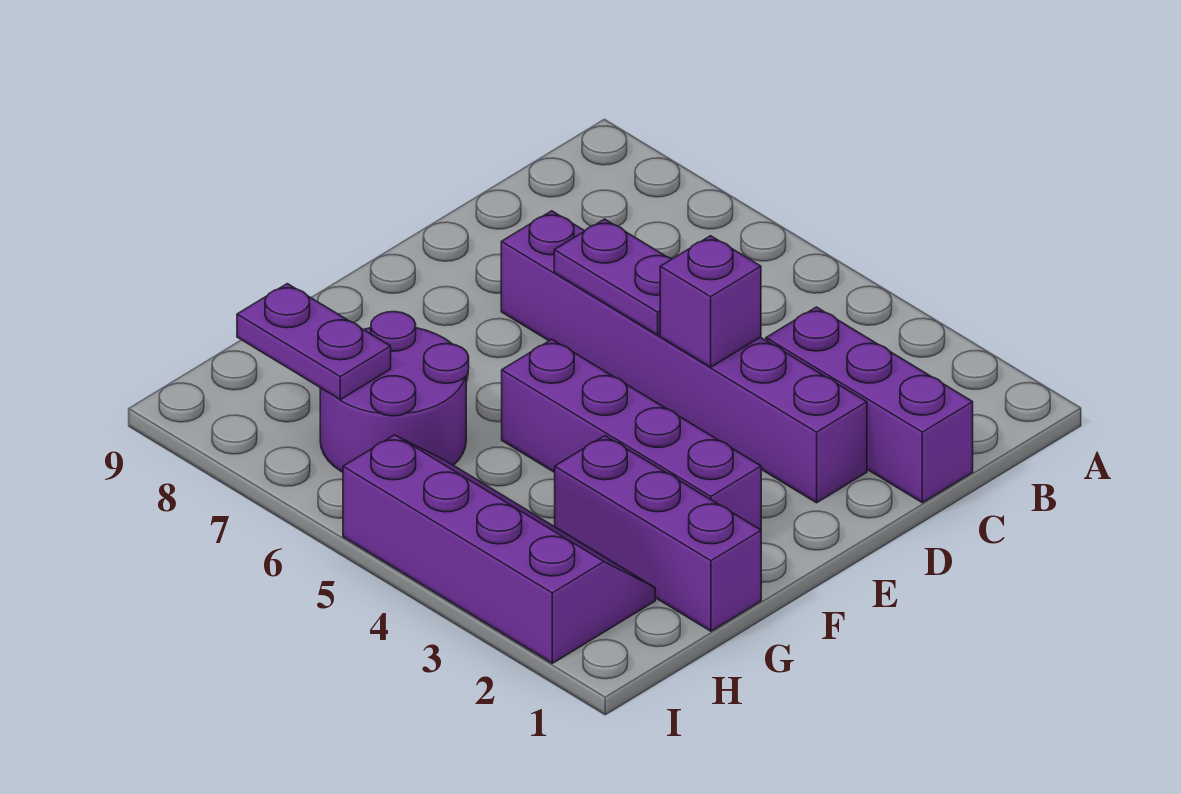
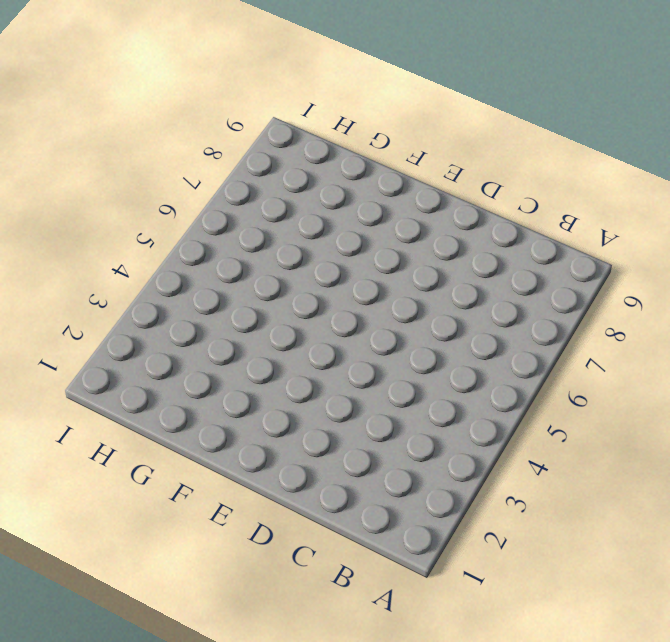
none -> purple brick C1:C3 level 1
none -> purple brick D2:D7 level 1

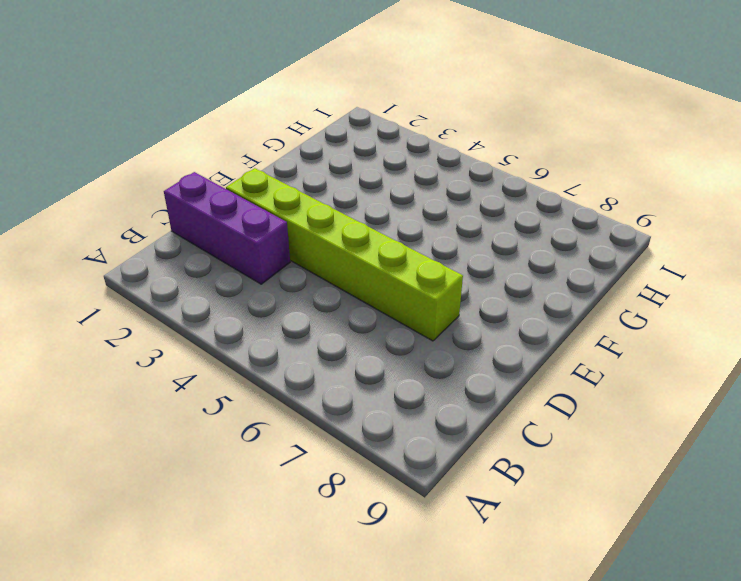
lime brick D2:D7 level 1 -> purple brick D2:D7 level 1
none -> purple brick F2:F5 level 1
none -> purple brick G1:G3 level 1

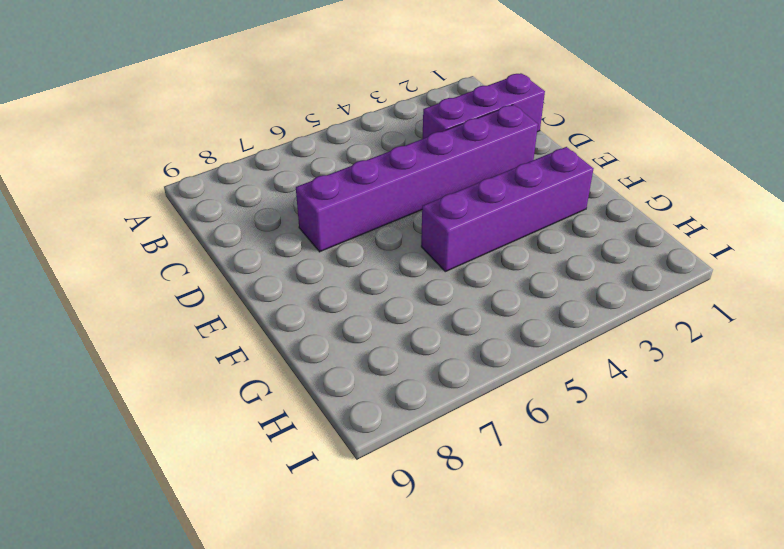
none -> purple brick G1:G3 level 1
none -> purple round brick G6:H7 level 1

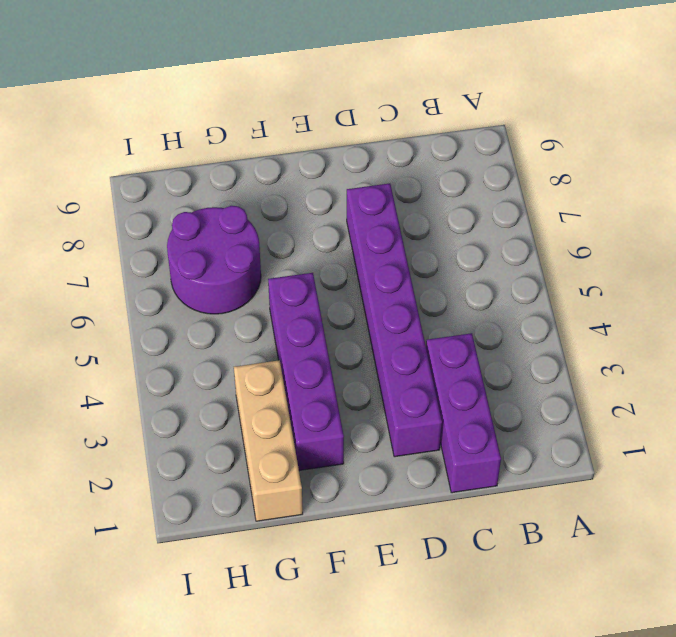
tan brick G1:G3 level 1 -> purple brick G1:G3 level 1
none -> purple slope H2:I5 level 1 top I
none -> purple brick D4 level 2

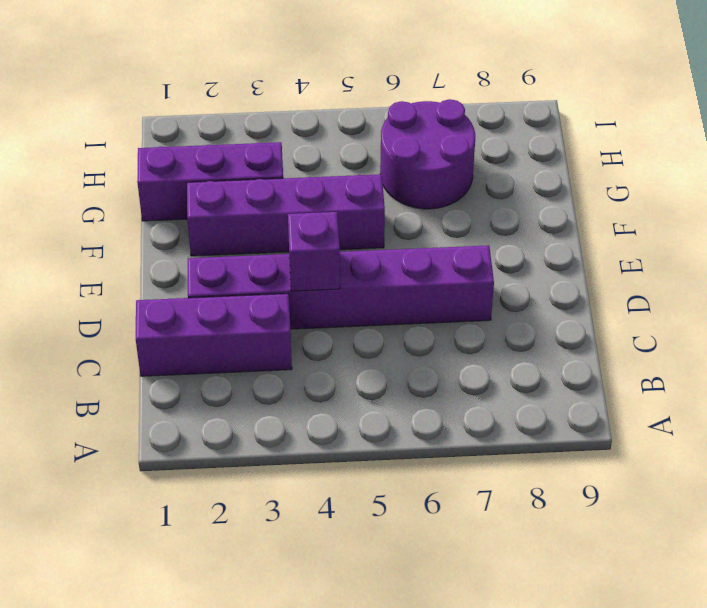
none -> purple slope H2:I5 level 1 top I
none -> purple plate D5:D6 level 2

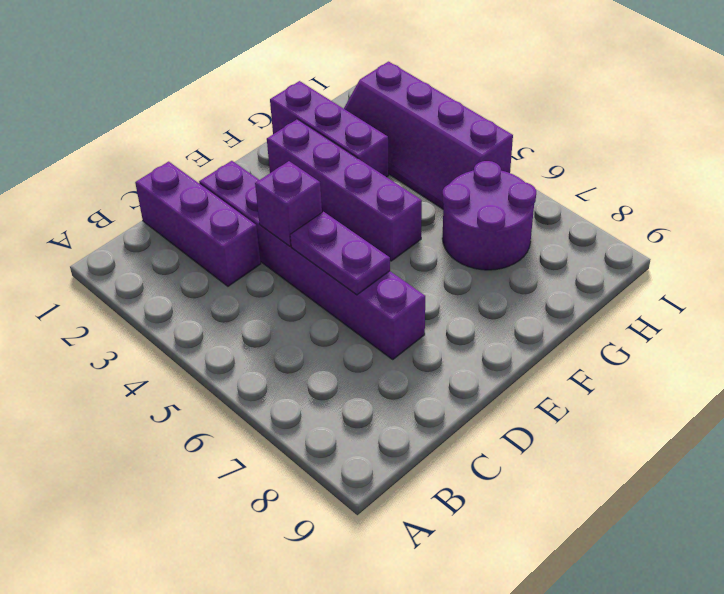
none -> purple plate H7:H8 level 2

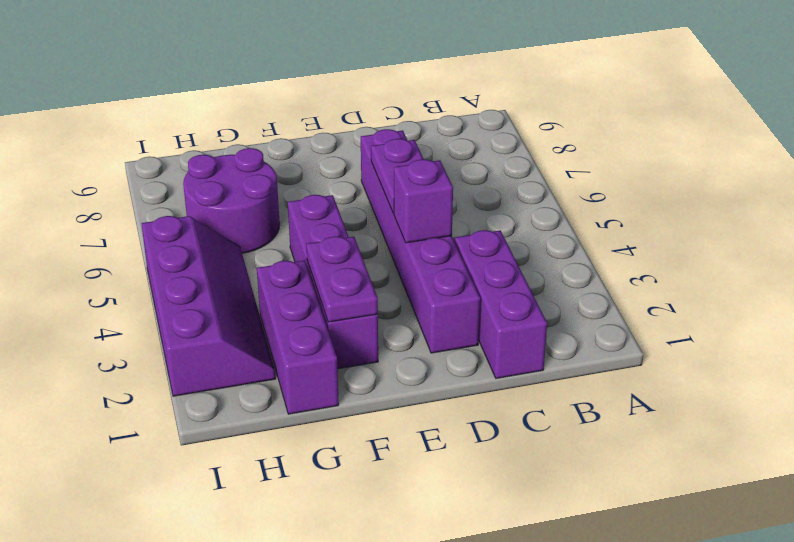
purple plate F2:F3 level 2 -> purple plate H7:H8 level 2

